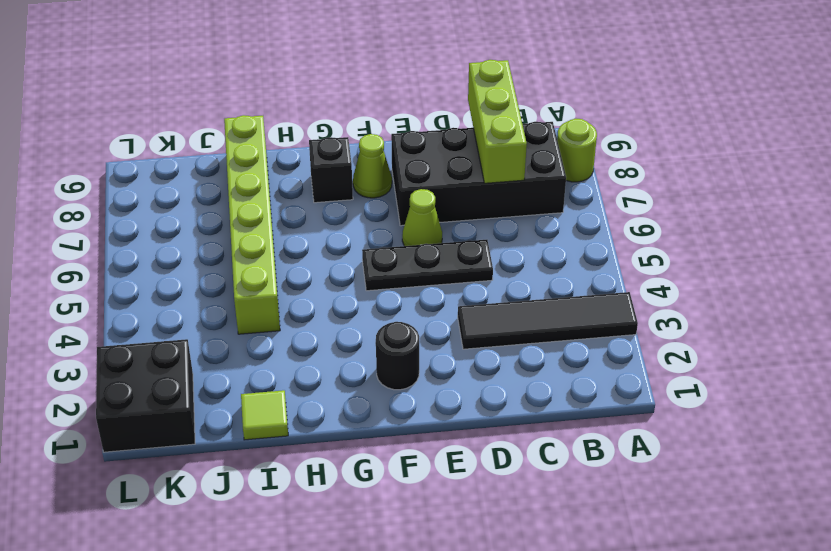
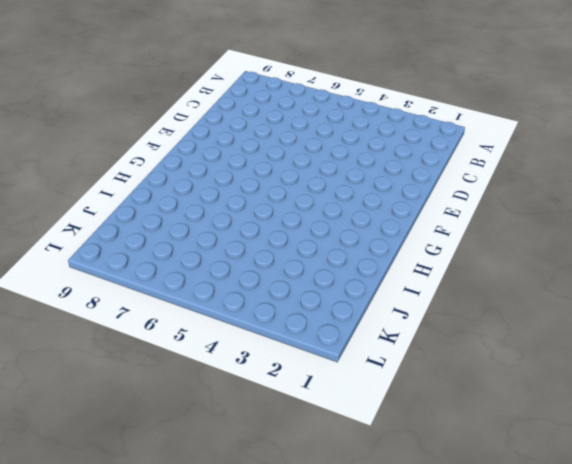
none -> black tile A3:D3 level 1
none -> lime round brick A8 level 1
none -> black brick B7:E8 level 1

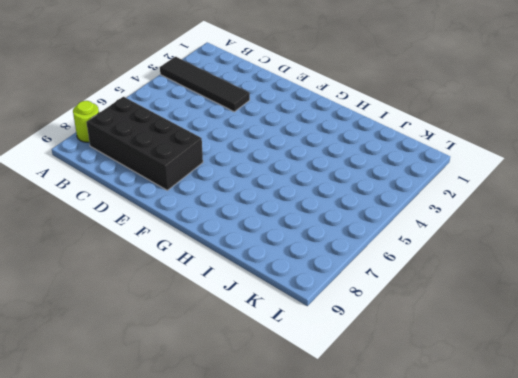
none -> black plate D5:F5 level 1
none -> lime cone E6 level 1
none -> black round brick F2 level 1

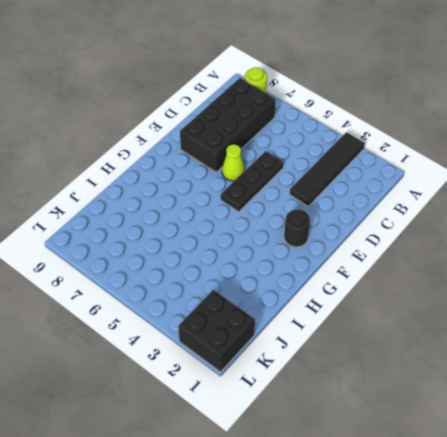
none -> lime cone F8 level 1
none -> black brick G8 level 1
none -> lime tile I1 level 1

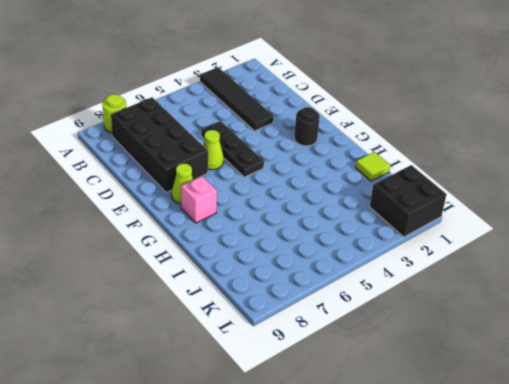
pink brick G8 level 1 -> black brick G8 level 1
none -> lime brick I4:I9 level 1
none -> lime brick C7:C9 level 2

